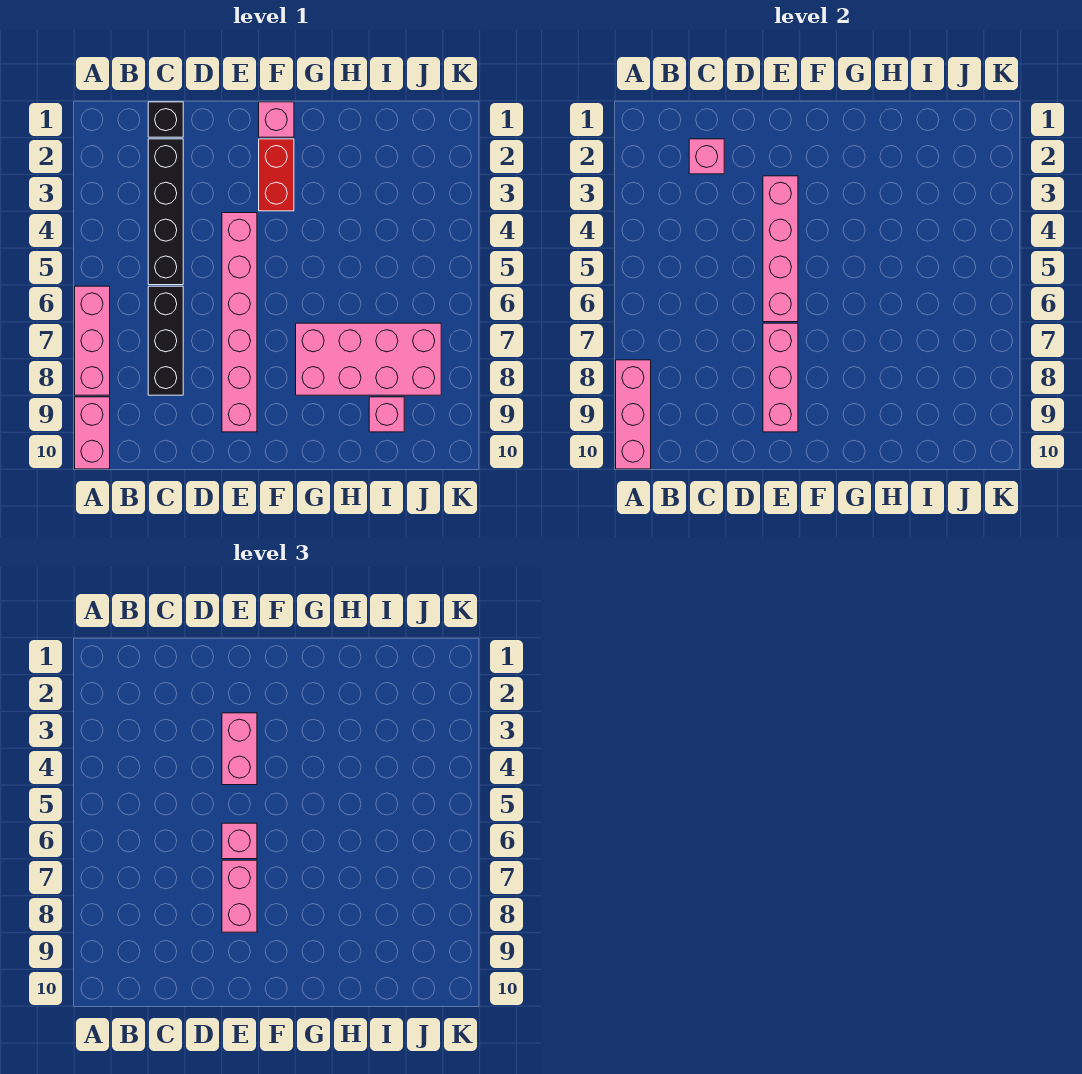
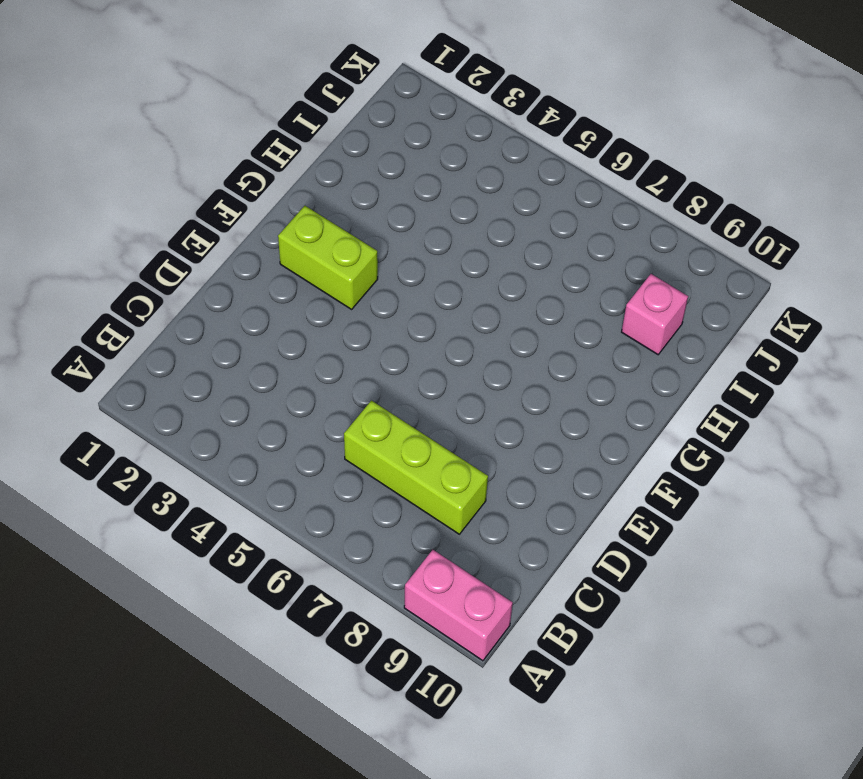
lime brick C6:C8 level 1 -> black brick C6:C8 level 1
lime brick F2:F3 level 1 -> red brick F2:F3 level 1
none -> pink brick A6:A8 level 1
none -> black brick C1 level 1
none -> black brick C2:C5 level 1

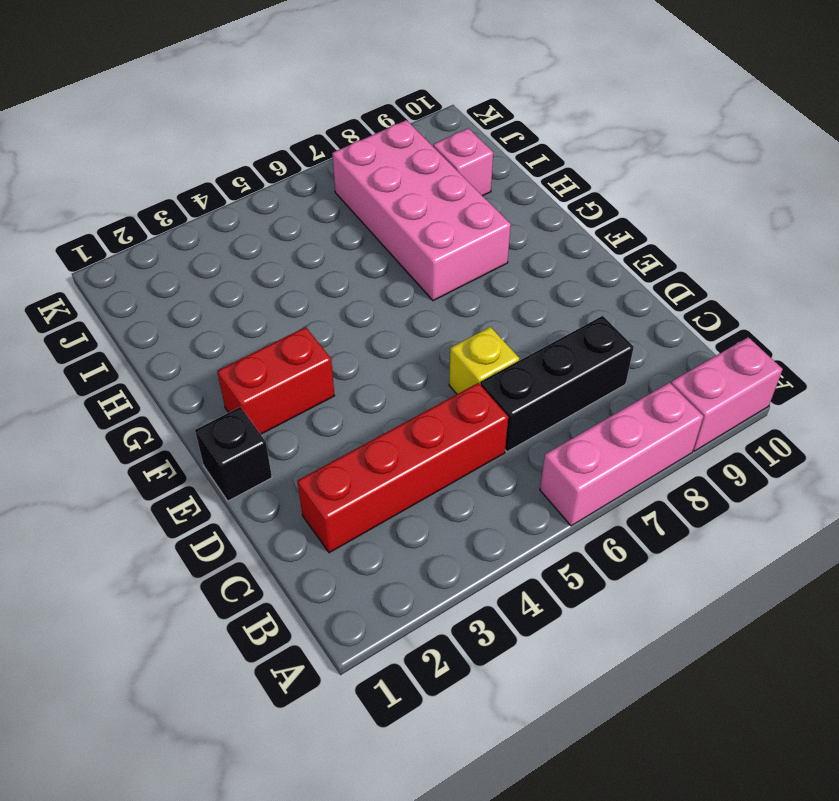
red brick C2:C5 level 1 -> black brick C2:C5 level 1
yellow brick D6 level 1 -> none
black brick E1 level 1 -> black brick C1 level 1
none -> pink brick E4:E9 level 1
none -> pink brick F1 level 1
none -> pink brick A8:A10 level 2

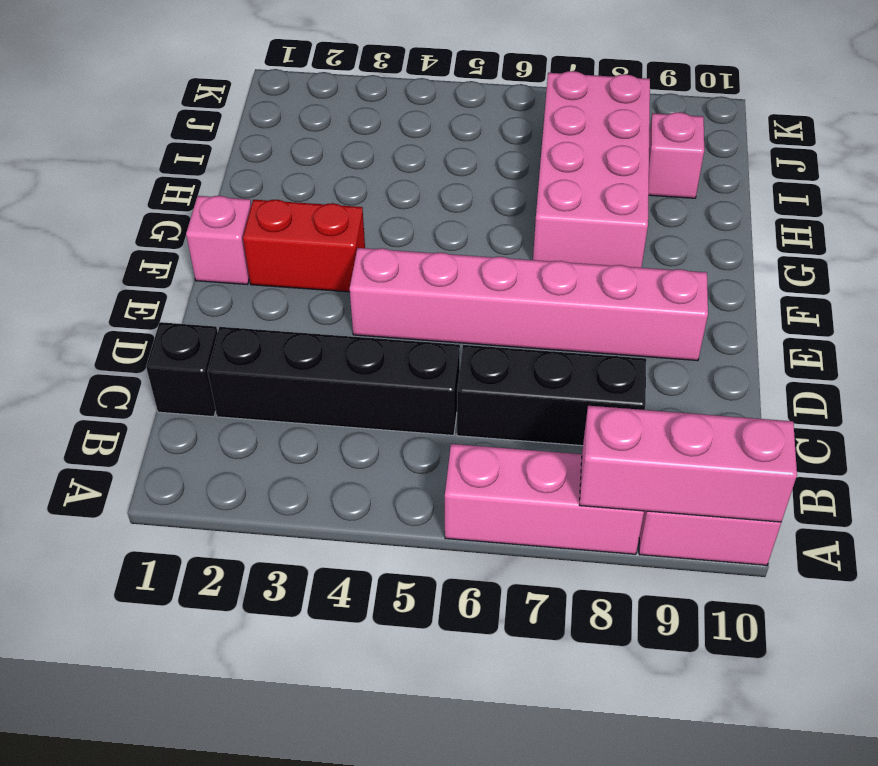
none -> pink brick C2 level 2
none -> pink brick E3:E6 level 2
none -> pink brick E7:E9 level 2

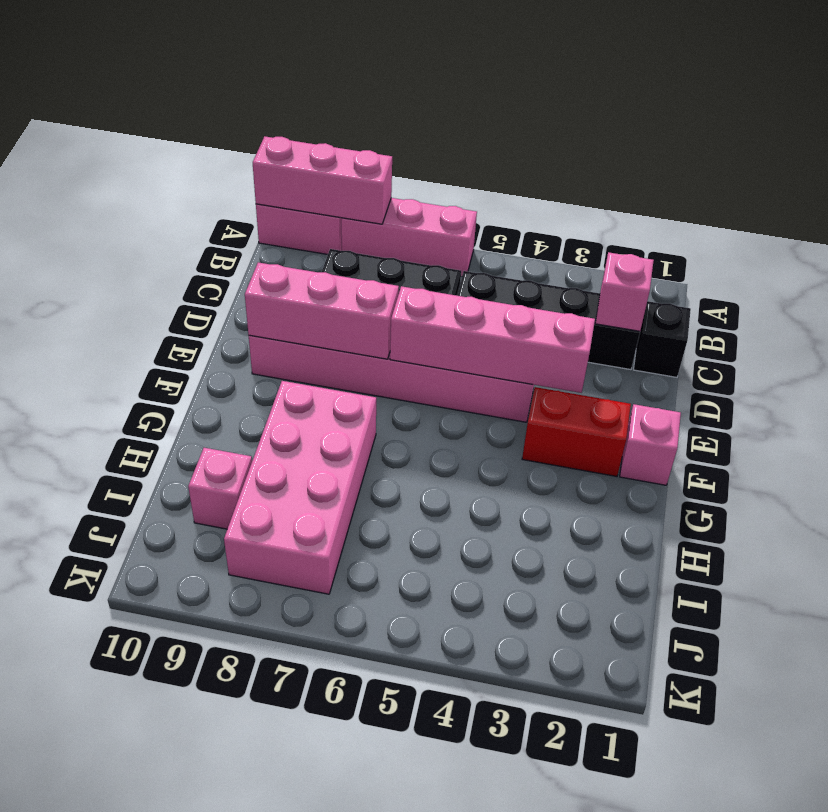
none -> pink brick E3:E4 level 3
none -> pink brick E6 level 3
none -> pink brick E7:E8 level 3

